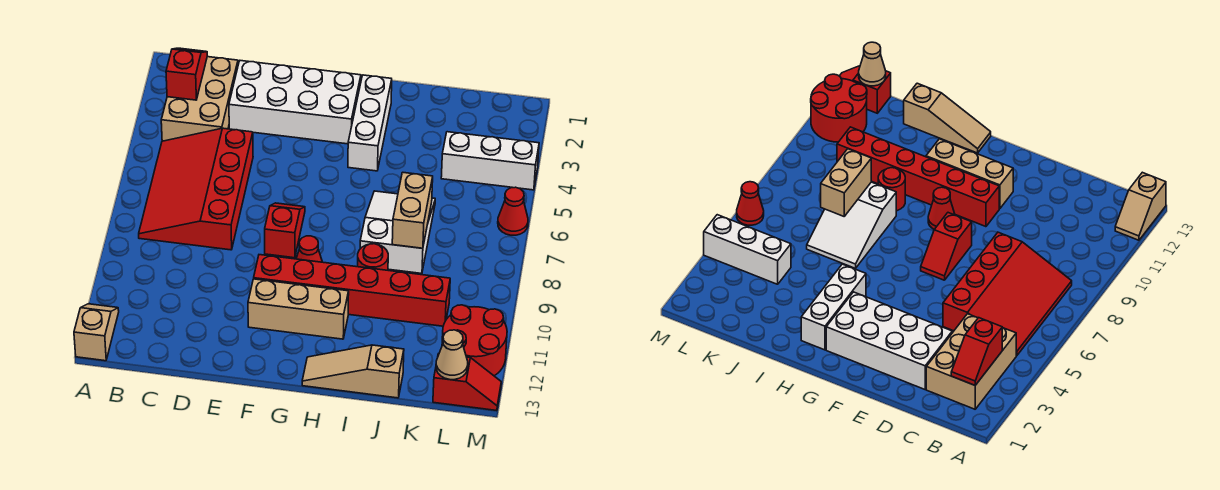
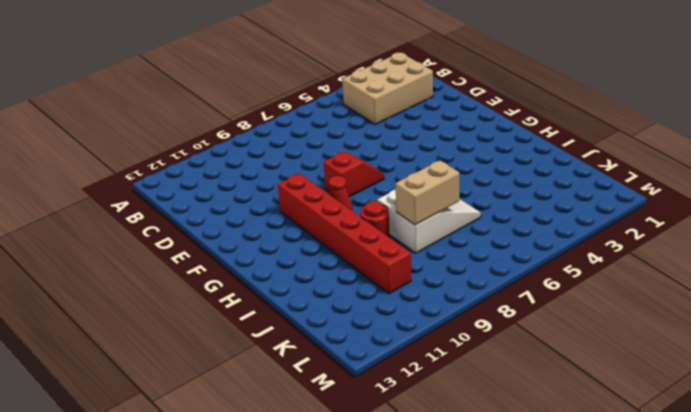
none -> tan slope A12:A13 level 1 top 13
none -> red slope B5:D8 level 1 top D
none -> white brick D2:G3 level 1

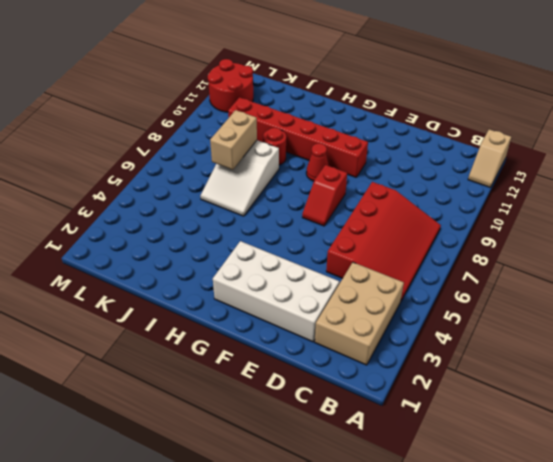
none -> tan brick F11:H11 level 1
none -> white brick H2:H4 level 1
none -> tan slope H13:J13 level 1 top J

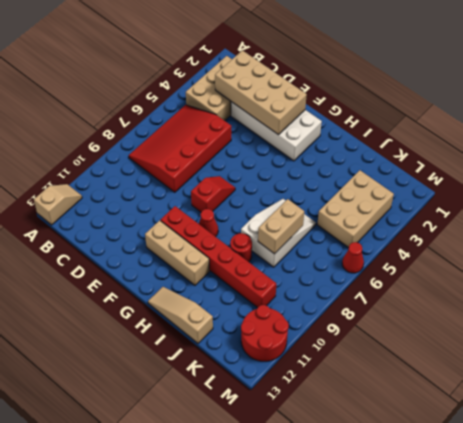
tan brick C2:F3 level 2 -> none
tan brick K3:L5 level 1 -> white brick K4:M4 level 1
none -> white brick H2:H4 level 1
none -> red slope L13:M13 level 1 top L
none -> red slope B2:B3 level 2 top 3

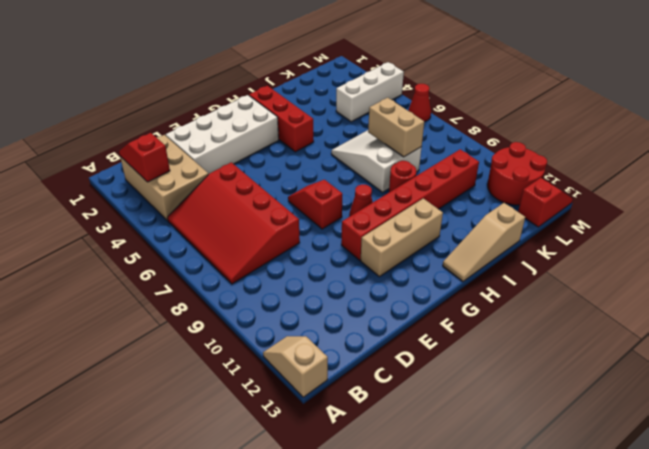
red brick H2:H4 level 1 -> white brick H2:H4 level 1
none -> tan cone L13 level 2

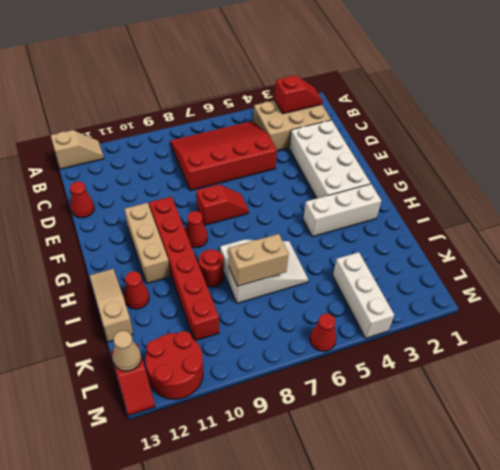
red cone D13 level 1 -> none
red cone I12 level 1 -> none

